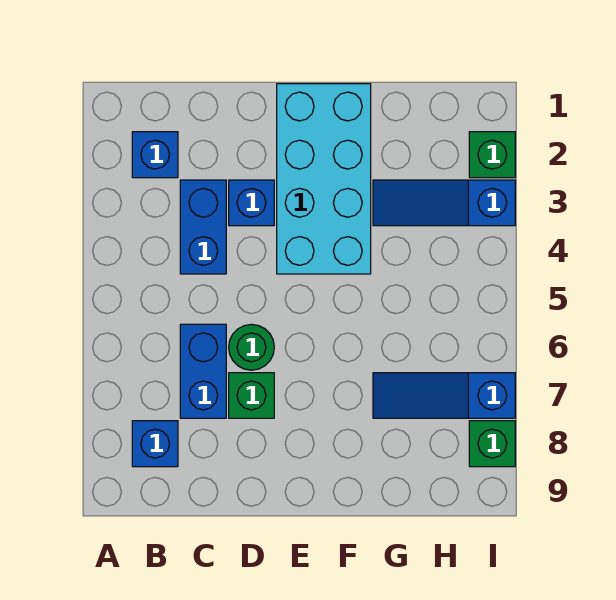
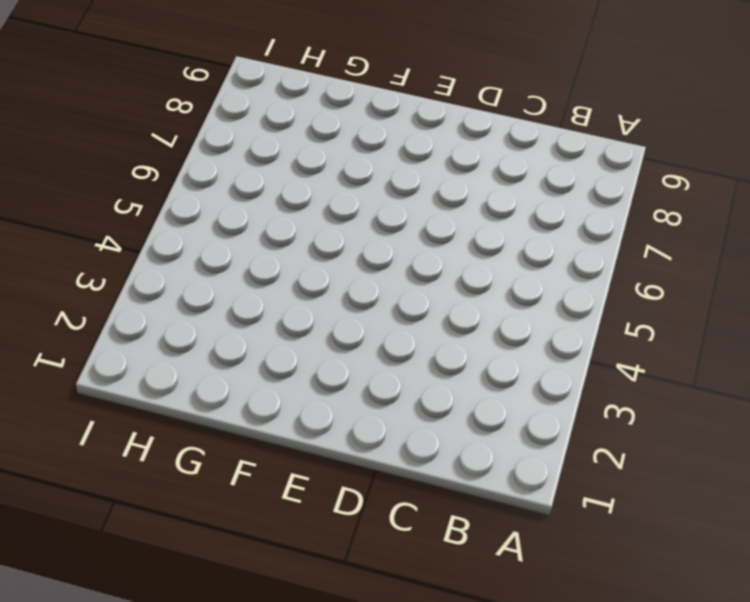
none -> blue brick B2 level 1
none -> blue brick B8 level 1
none -> blue brick C3:C4 level 1

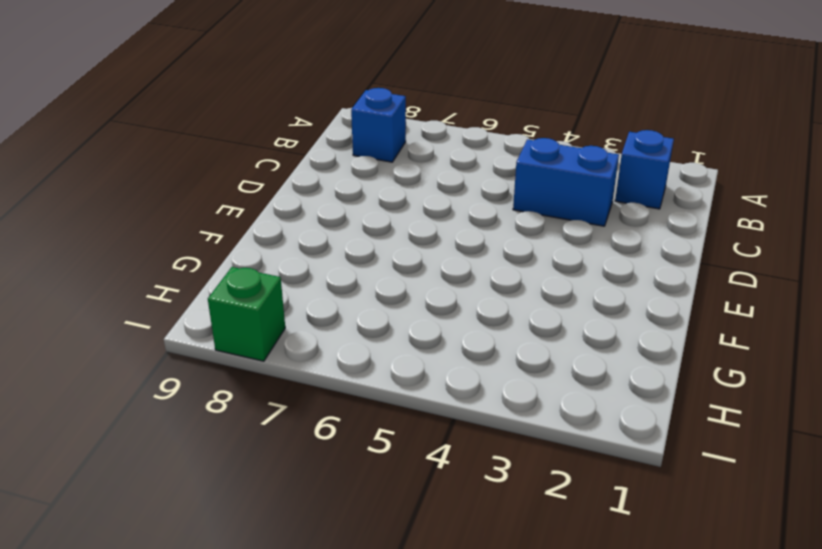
none -> blue brick C6:C7 level 1
none -> blue brick D3 level 1
none -> green round brick D6 level 1

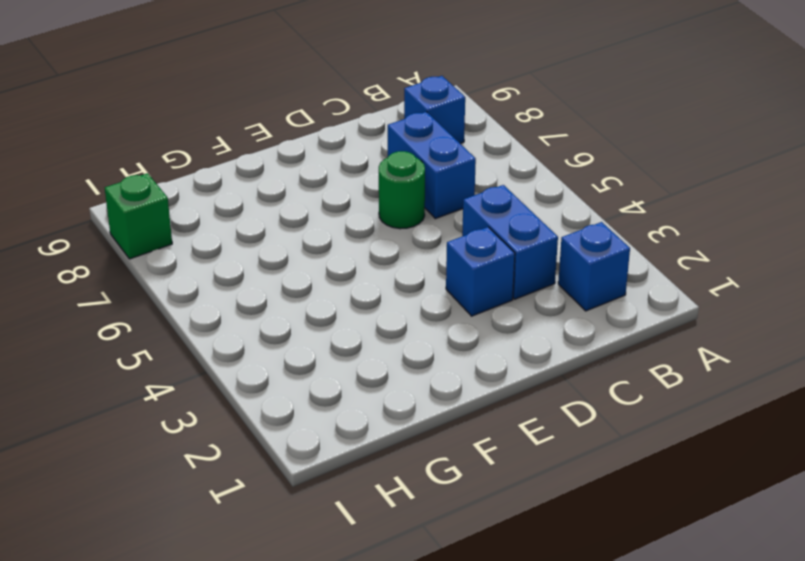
none -> green brick D7 level 1
none -> cyan brick E1:F4 level 1
none -> blue slope G3:I3 level 1 top I

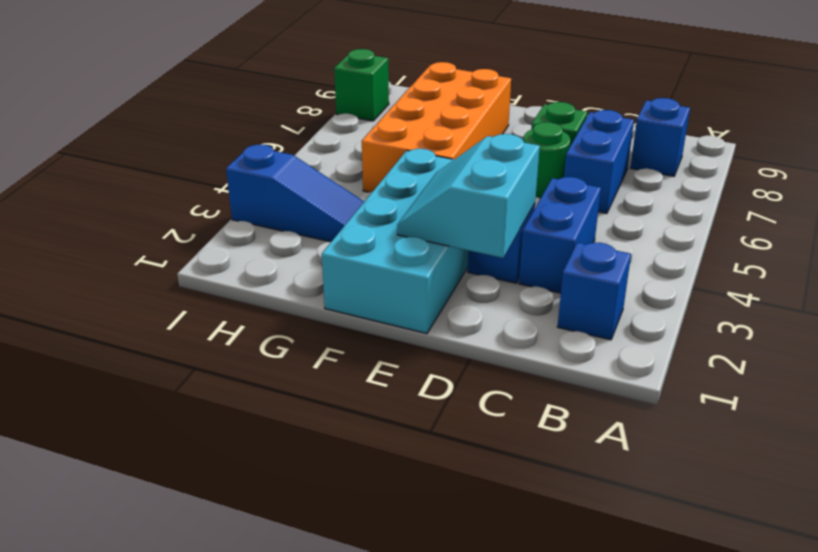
cyan slope D2:E3 level 2 top D -> none
orange brick F5:G8 level 1 -> blue slope G7:I7 level 1 top I
none -> green brick I2 level 1

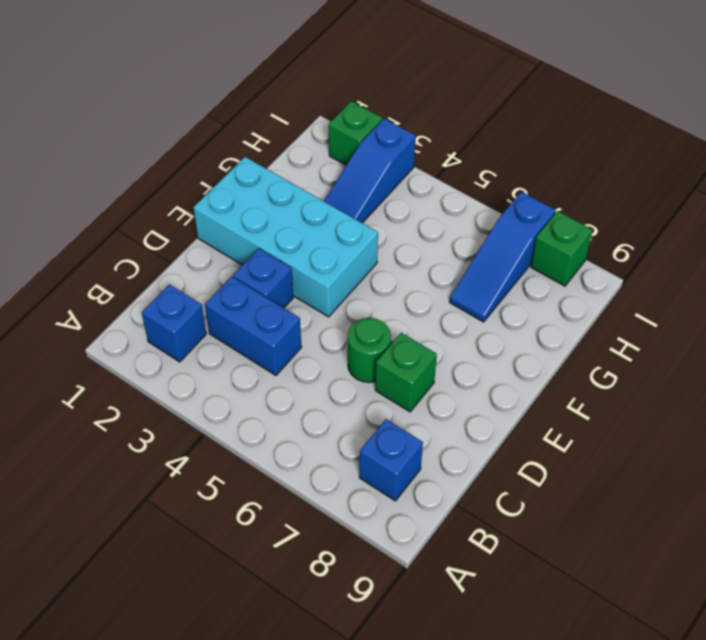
none -> blue brick C6:C7 level 1

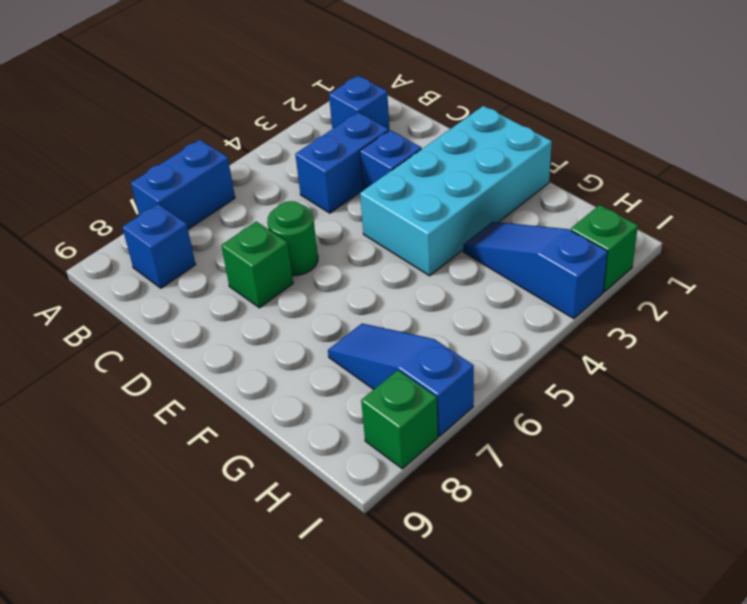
blue brick A6:A7 level 1 -> blue brick C6:C7 level 1

